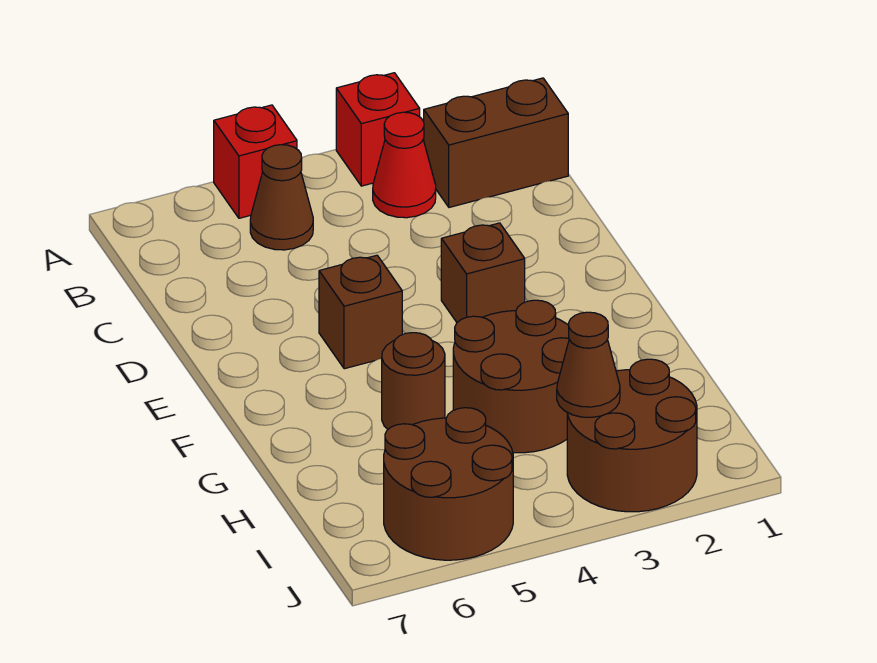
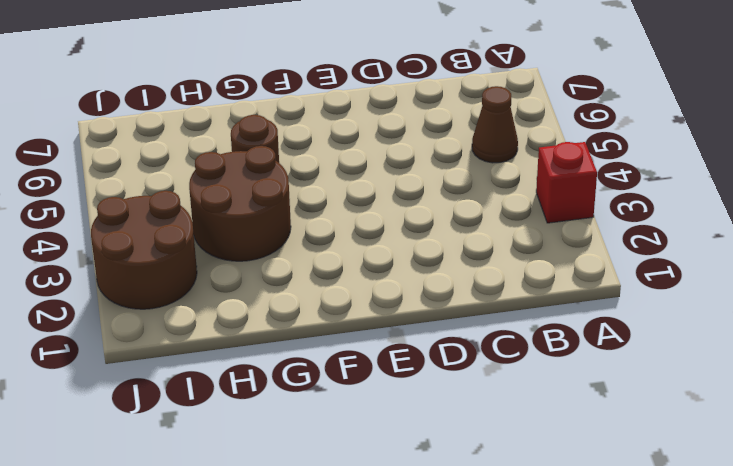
none -> red brick A5 level 1
none -> brown brick B1:B2 level 1
none -> red cone B3 level 1

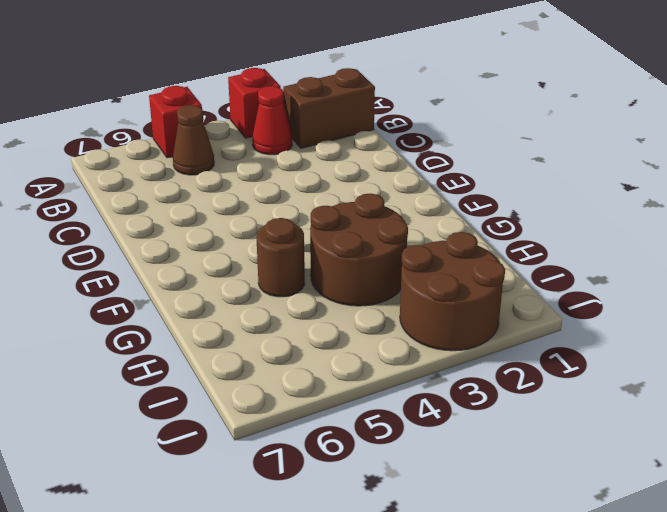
none -> brown brick E3 level 1
none -> brown brick E5 level 1
none -> brown round brick I5:J6 level 1

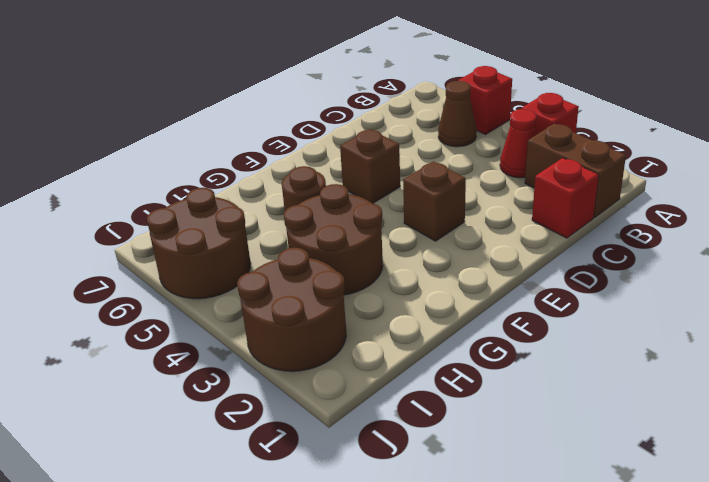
red brick C1 level 1 -> none
none -> brown cone I3 level 2

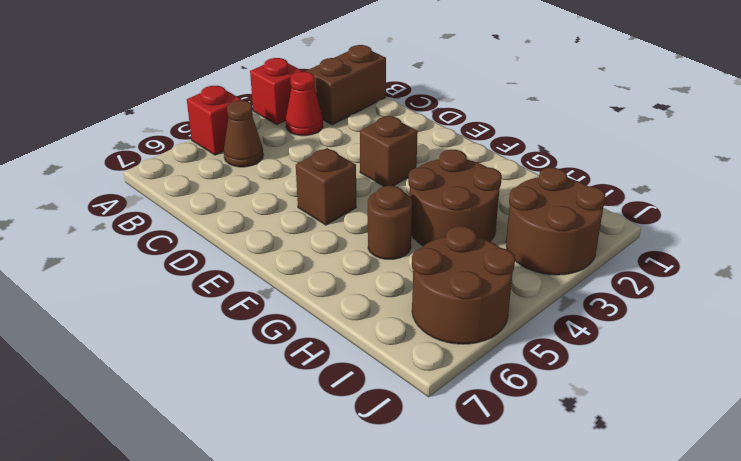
none -> brown cone I3 level 2

